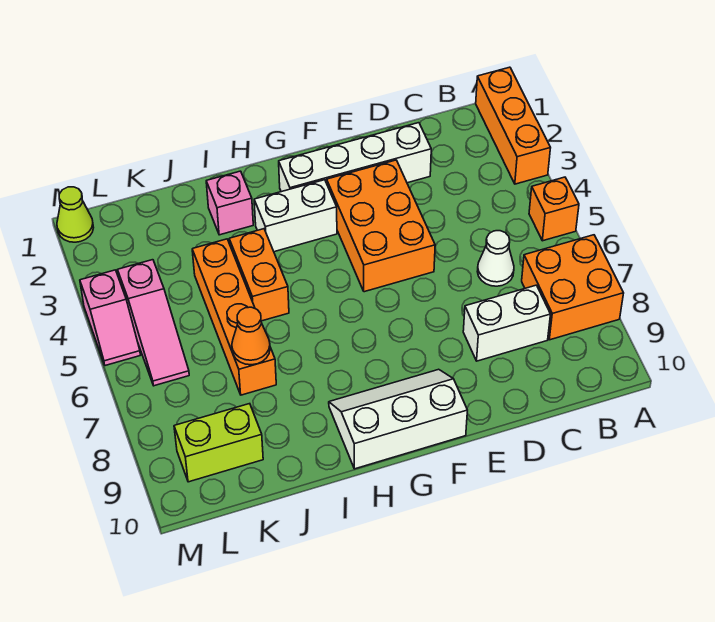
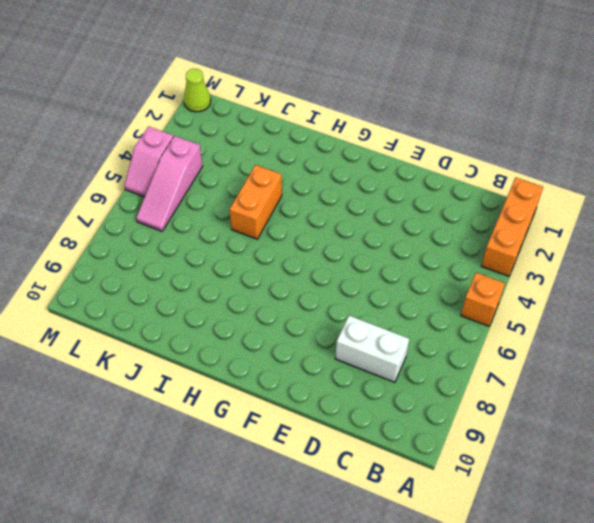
none -> orange brick A7:B8 level 1
none -> white cone C6 level 1
none -> white brick D2:G2 level 1

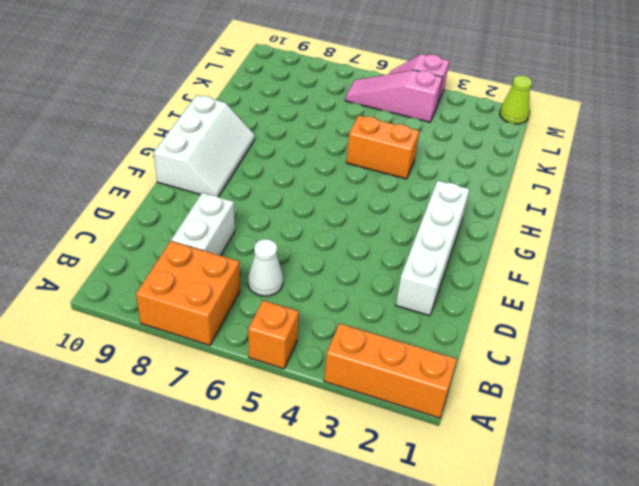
none -> orange brick E3:F5 level 1
none -> white brick G3:H3 level 1
none -> pink brick I2 level 1

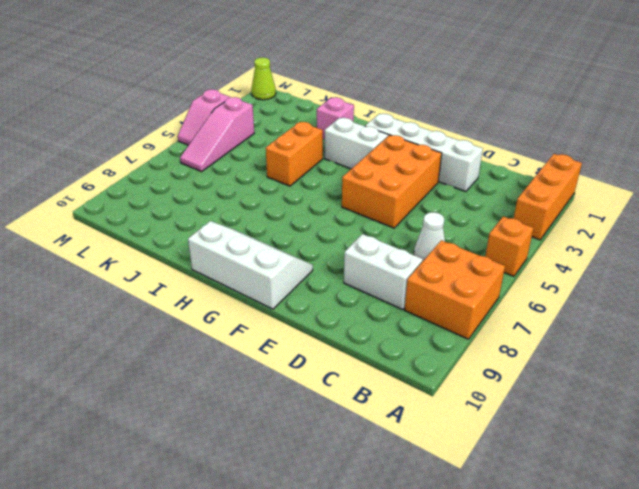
none -> orange brick J4:J7 level 1
none -> lime brick K9:L9 level 1
none -> orange cone J7 level 2

